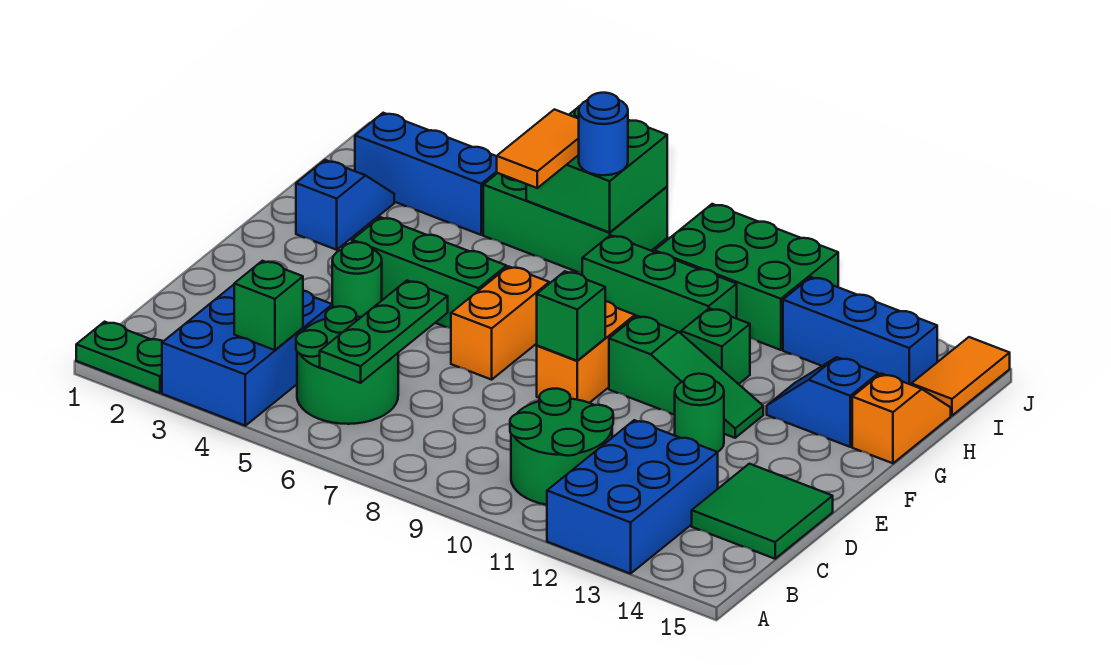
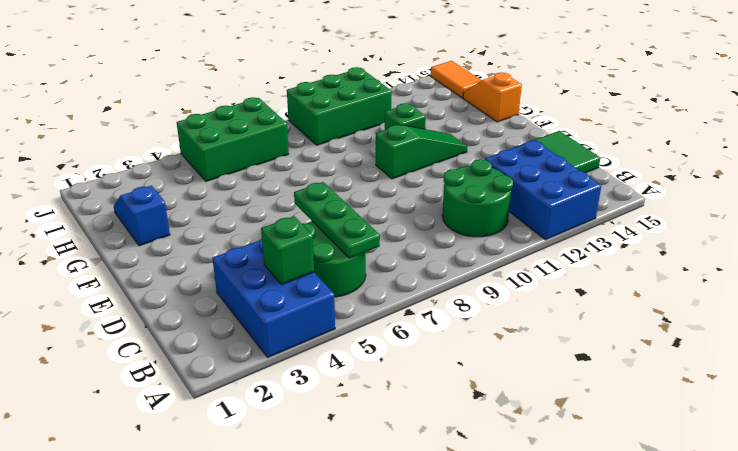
none -> green plate A1:A2 level 1
none -> green round brick E4 level 1
none -> orange brick E7:F7 level 1

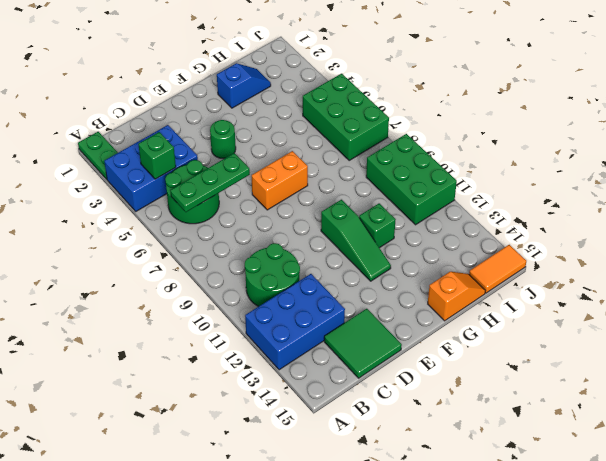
none -> orange brick E9:F9 level 1
none -> green round brick E12 level 1
none -> green brick F4:F6 level 1

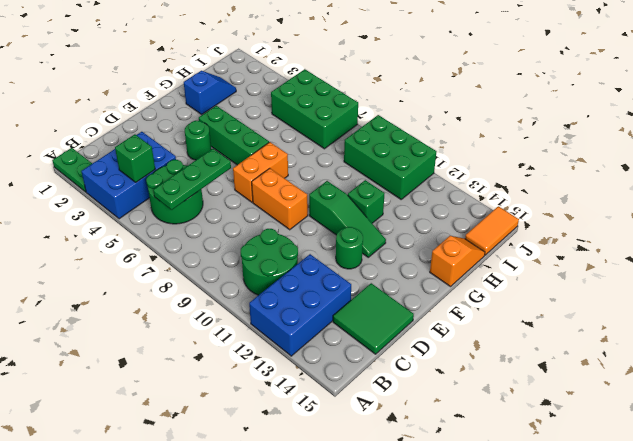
orange brick E8:E9 level 1 -> orange brick E9:F9 level 1
none -> blue slope G13:G14 level 1 top 14
none -> green brick H8:H10 level 1
none -> blue brick I2:I4 level 1

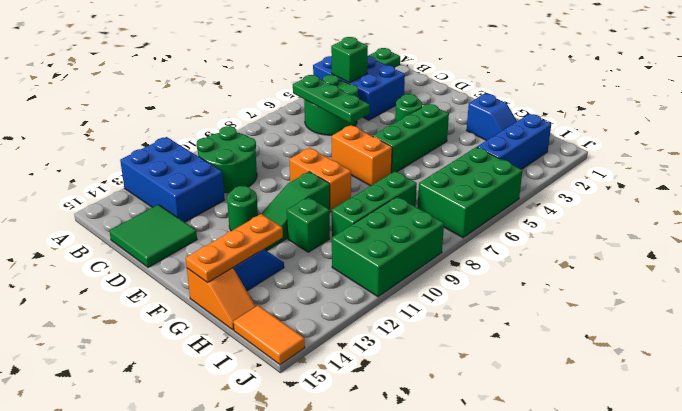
orange plate G13:G15 level 2 -> none
none -> blue brick I12:I14 level 1
none -> green brick E9 level 2
none -> green brick I6:J7 level 2

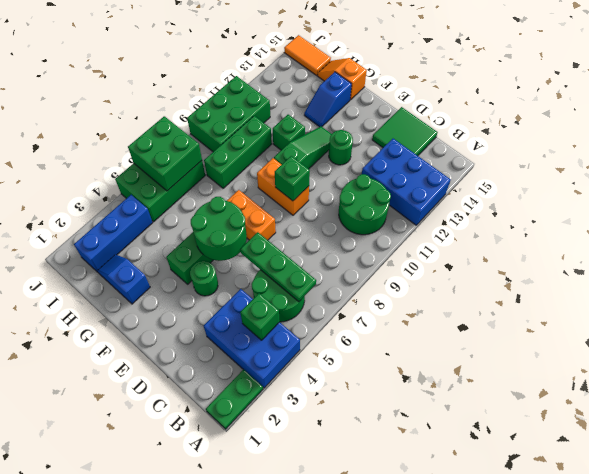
green round brick E5:F6 level 2 -> none
none -> blue brick I12:I14 level 1
none -> orange tile H6:I6 level 3
none -> blue round brick I7 level 3

